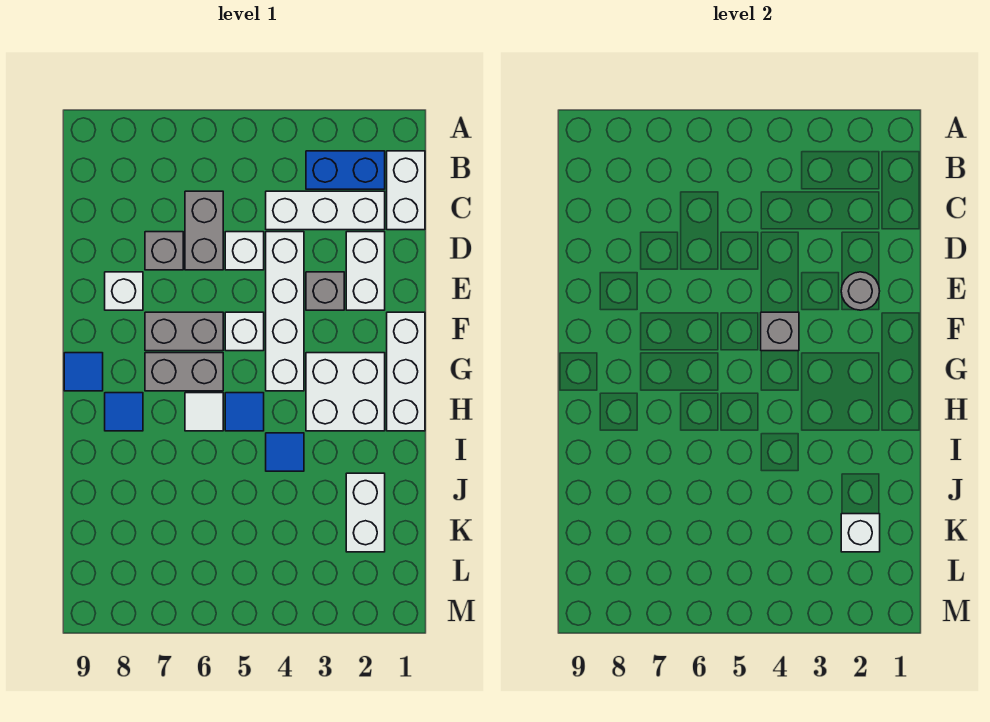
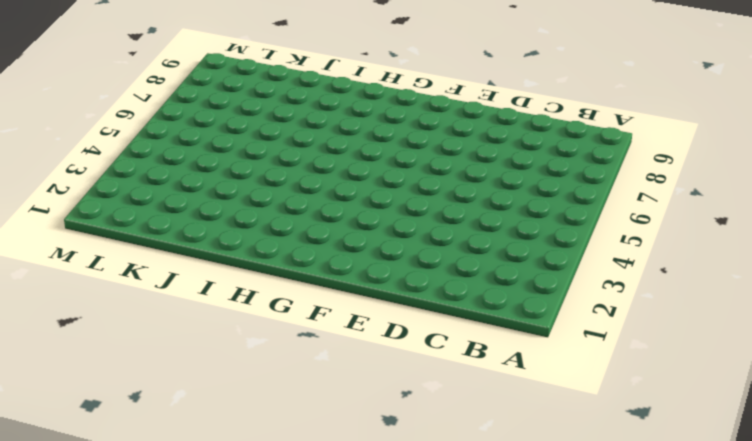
none -> white brick B1:C1 level 1
none -> blue brick B2:B3 level 1
none -> white brick C2:C4 level 1

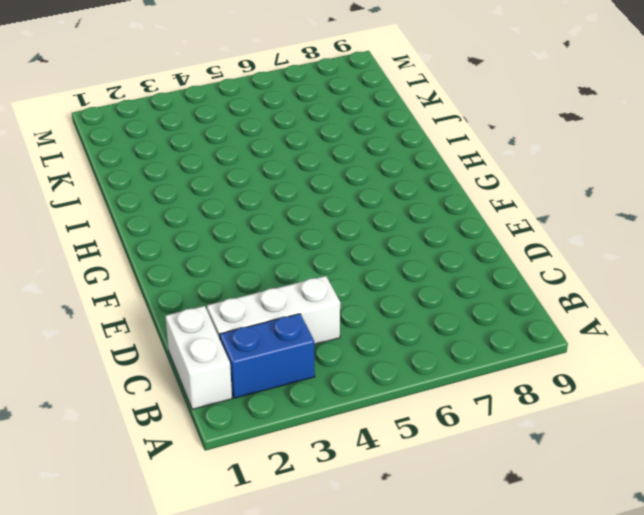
none -> grey brick C6:D6 level 1
none -> white brick D2:E2 level 1
none -> white brick D4:G4 level 1

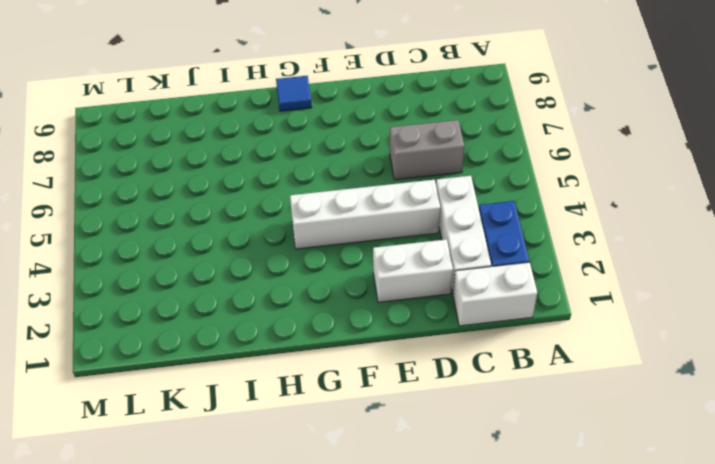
none -> white brick D5 level 1
none -> grey brick D7 level 1
none -> grey brick E3 level 1

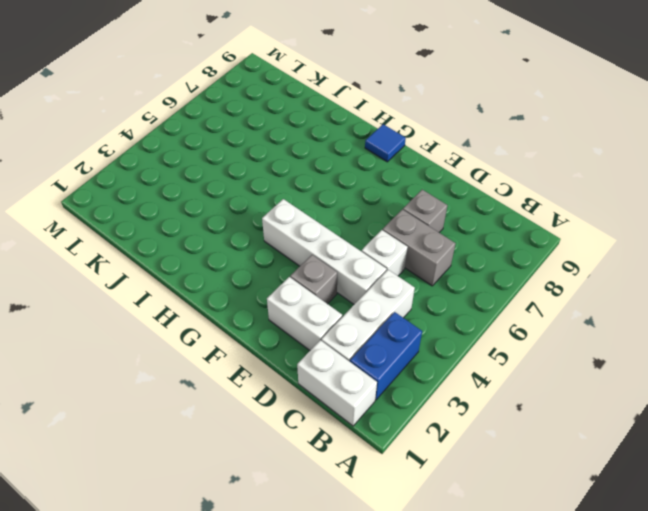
none -> white brick E8 level 1
none -> white brick F1:H1 level 1
none -> white brick F5 level 1

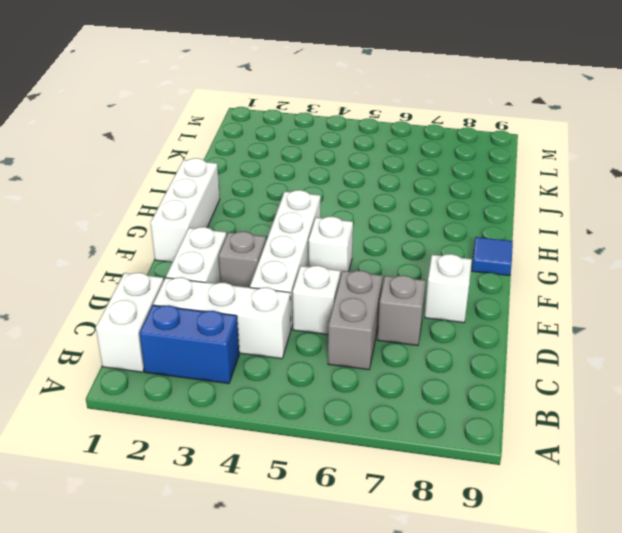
none -> grey brick F6:F7 level 1
none -> white brick G2:H3 level 1
none -> grey brick G6:G7 level 1

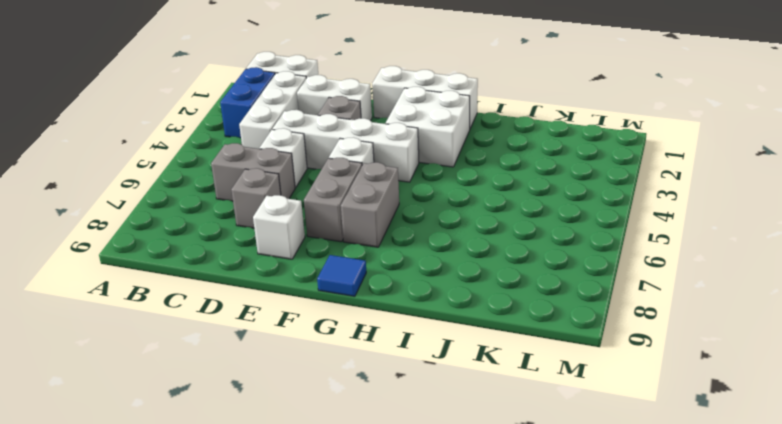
none -> blue tile H5 level 1
none -> white tile H6 level 1
none -> blue tile H8 level 1

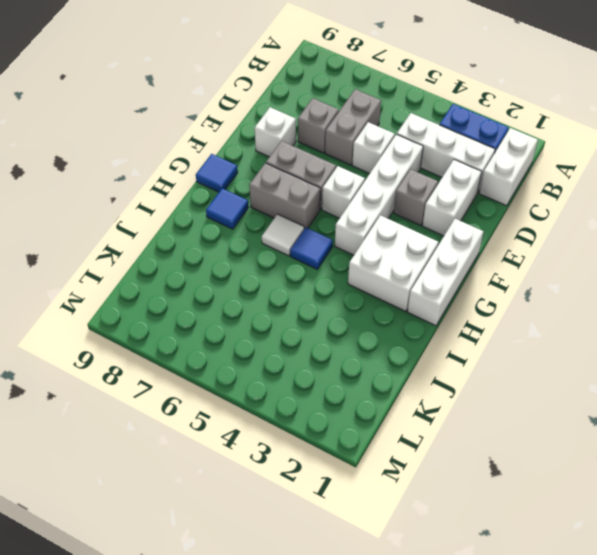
none -> blue tile I4 level 1
none -> white brick J2:K2 level 1
none -> grey round brick E2 level 2

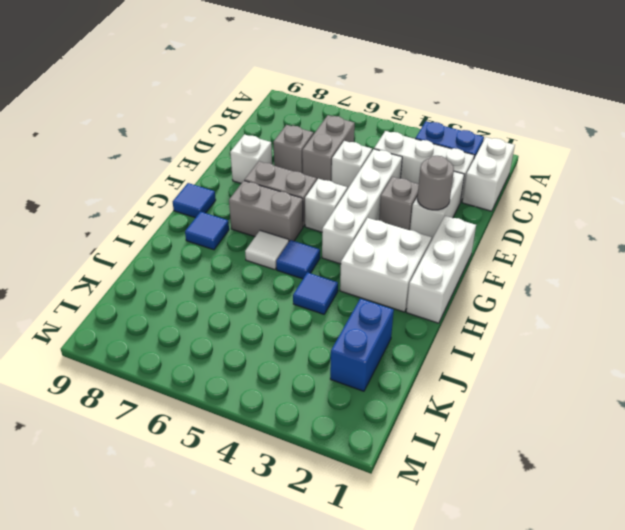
blue brick J2:K2 level 1 -> white brick J2:K2 level 1
none -> grey brick F4 level 2
none -> white brick K2 level 2

